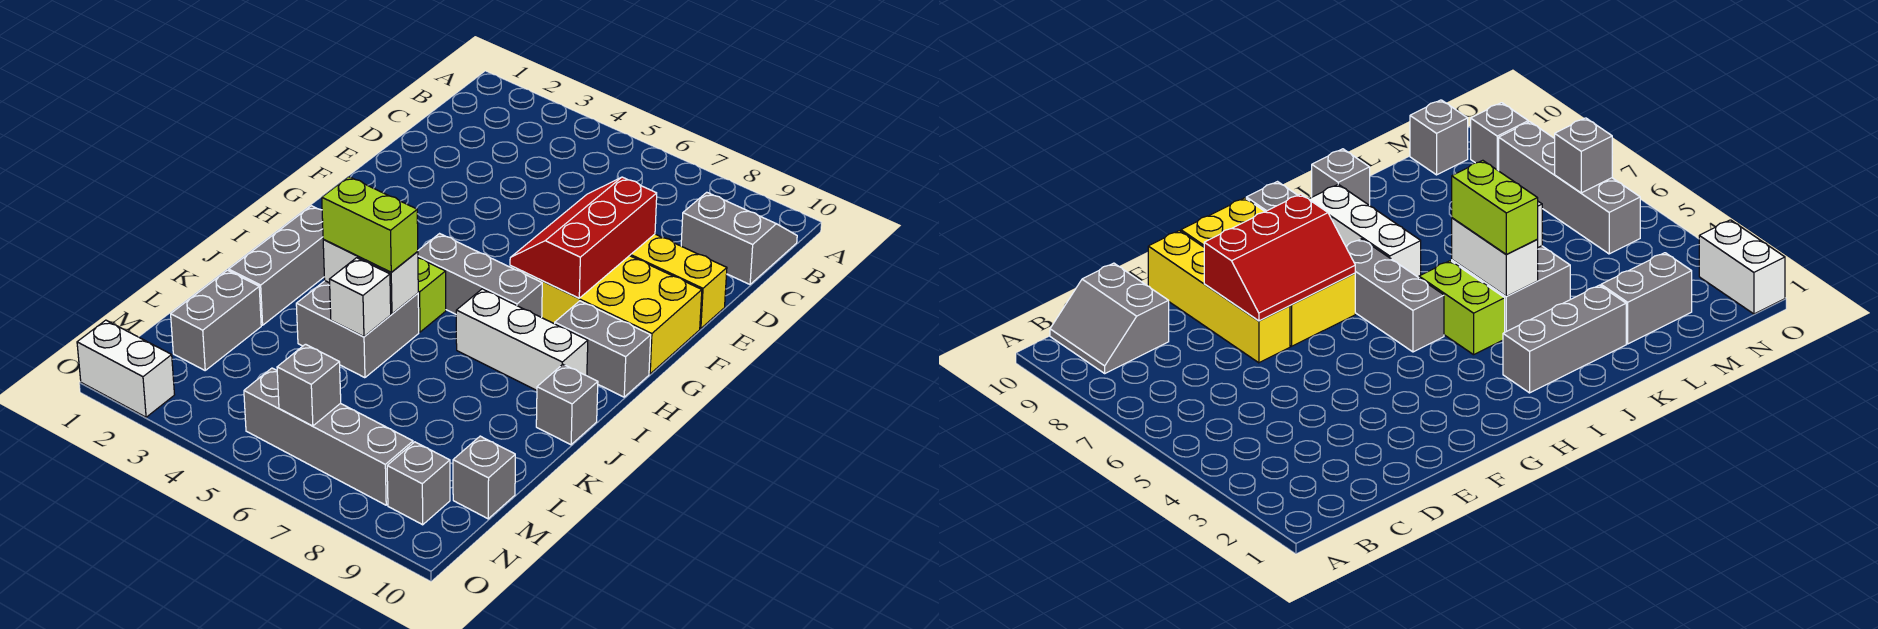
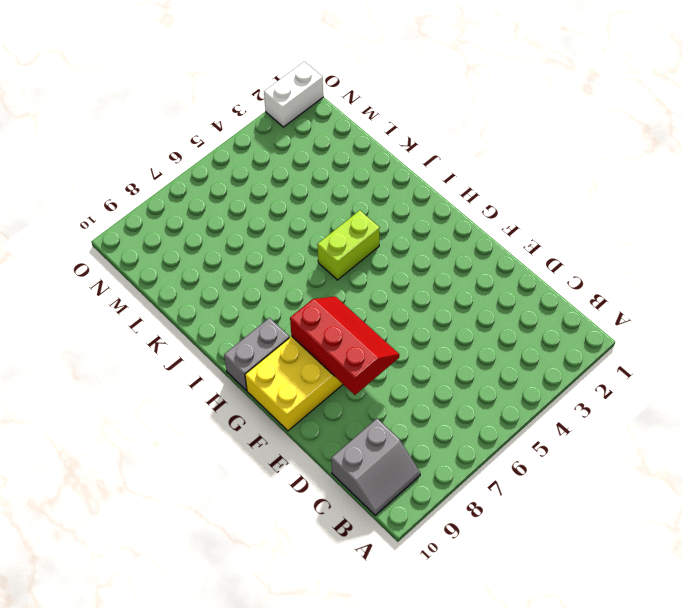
none -> yellow brick E7:E10 level 1
none -> grey brick H5:H7 level 1
none -> grey brick I2:K2 level 1

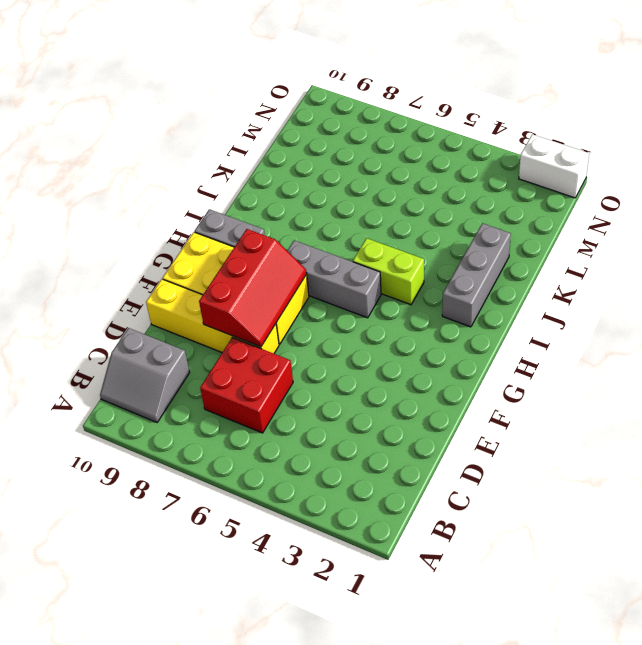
red brick C6:D7 level 1 -> none
none -> white brick I7:I9 level 1
none -> grey brick J4:K5 level 1
none -> grey brick J10 level 1

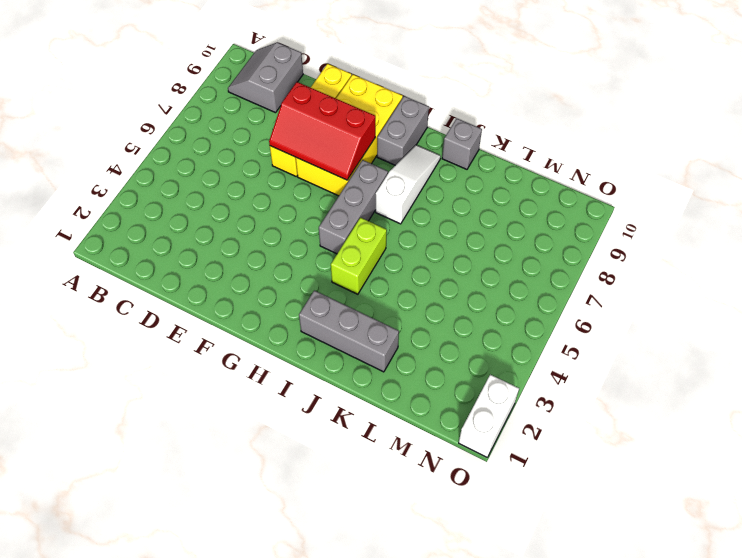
white slope I7:I9 level 1 top 7 -> white brick I7:I9 level 1
none -> grey brick J4:K5 level 1
none -> grey brick L2:M2 level 1
none -> grey brick M10 level 1

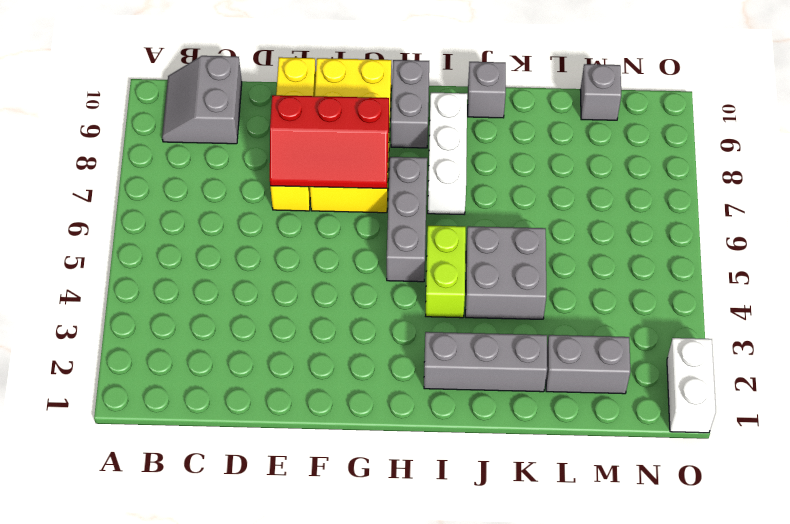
none -> grey brick N5:N8 level 1
none -> grey brick N9 level 1
none -> white brick J4:J5 level 2

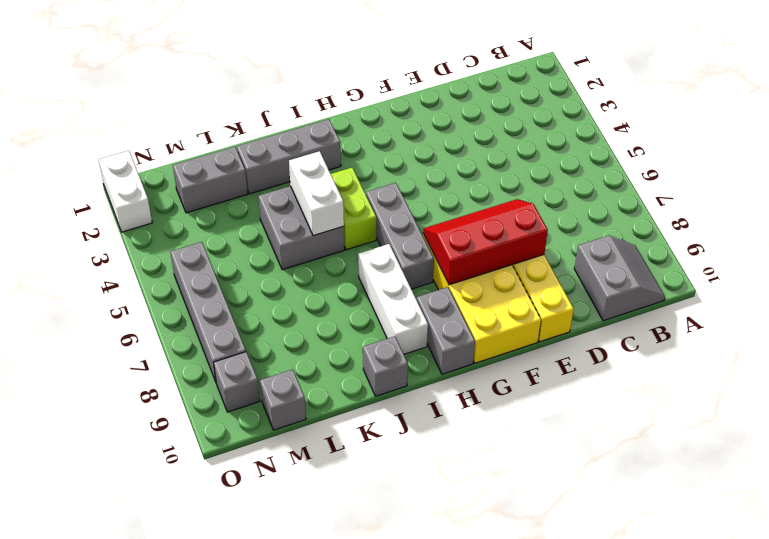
none -> white brick K5 level 2
none -> grey brick N6 level 2
none -> lime brick J4:J5 level 3

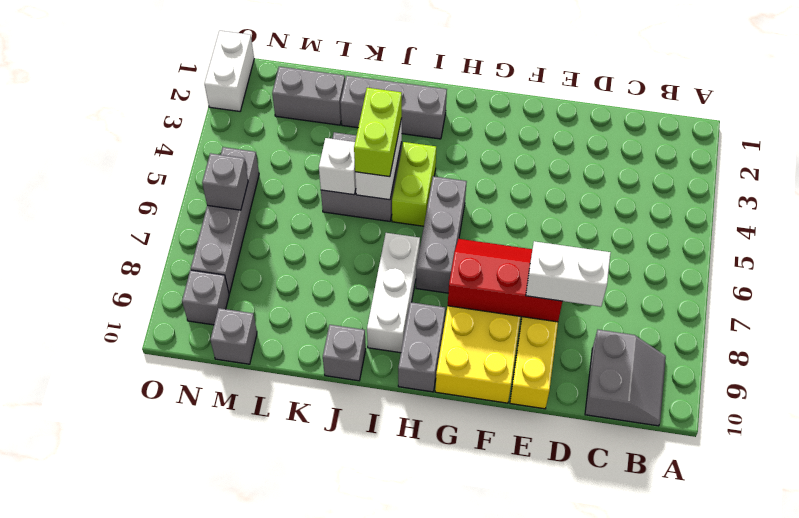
white brick D8:E8 level 3 -> none

